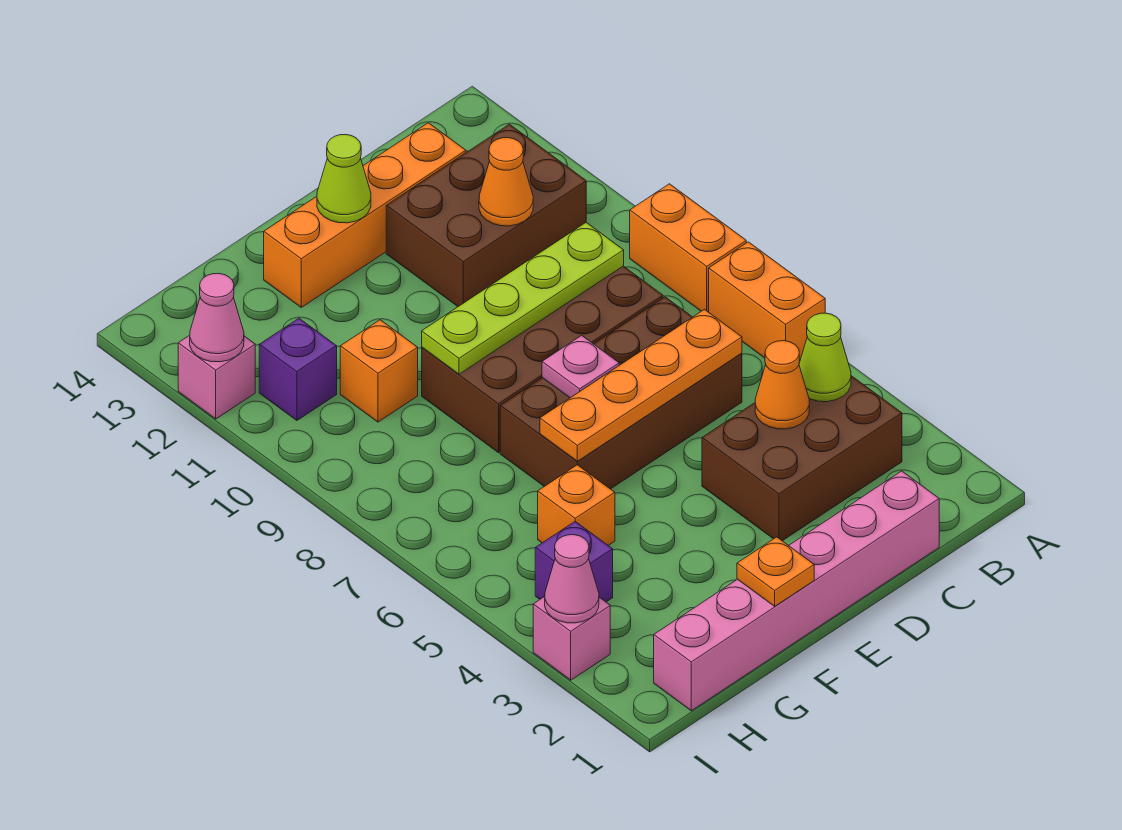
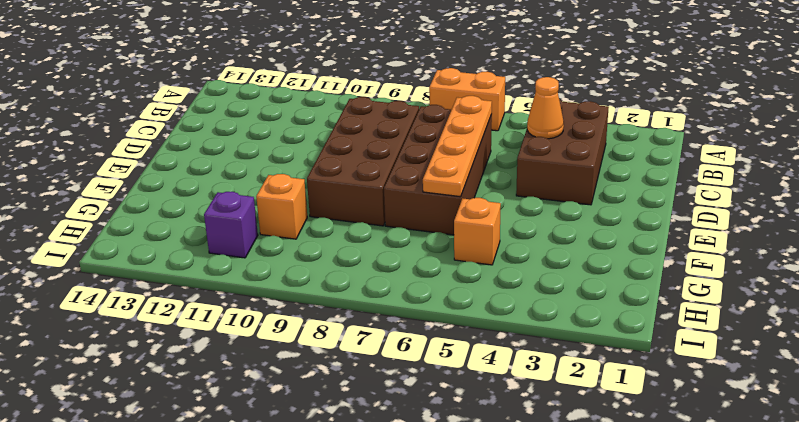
none -> orange brick A8:A9 level 1
none -> brown brick B11:D12 level 1
none -> pink brick C1:H1 level 1

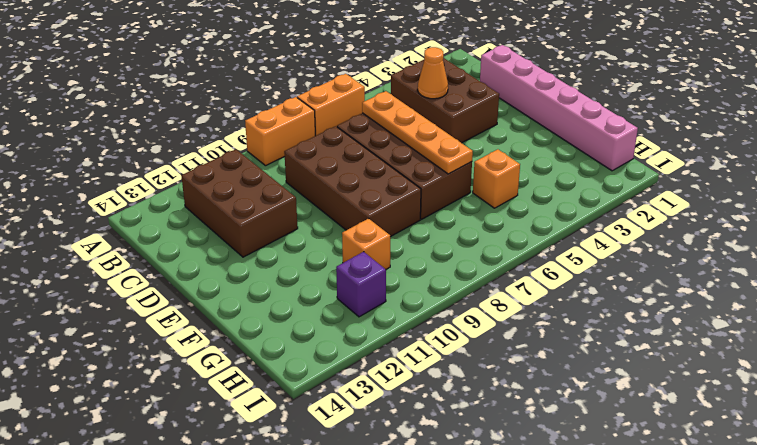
none -> orange brick C13:F13 level 1
none -> purple brick H4 level 1
none -> pink brick I3 level 1

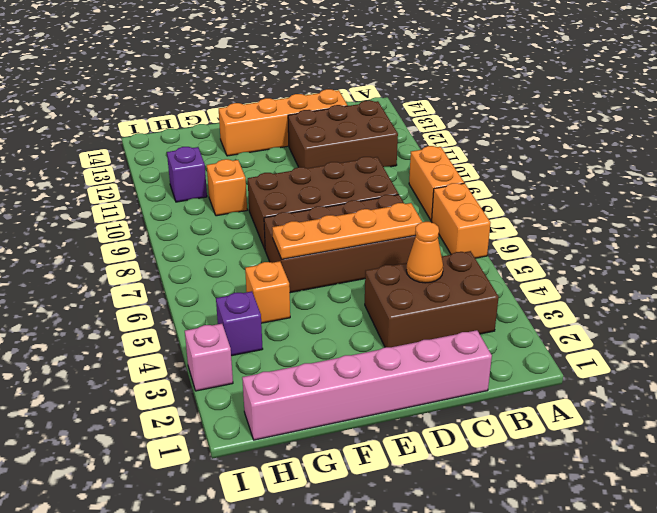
none -> pink brick I12 level 1
none -> lime cone B4 level 2
none -> lime plate C9:F9 level 2

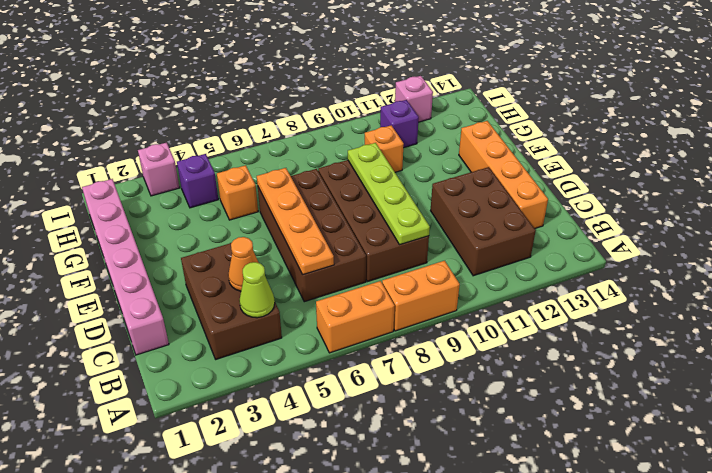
none -> orange cone C11 level 2
none -> pink plate E7 level 2
none -> lime cone E13 level 2

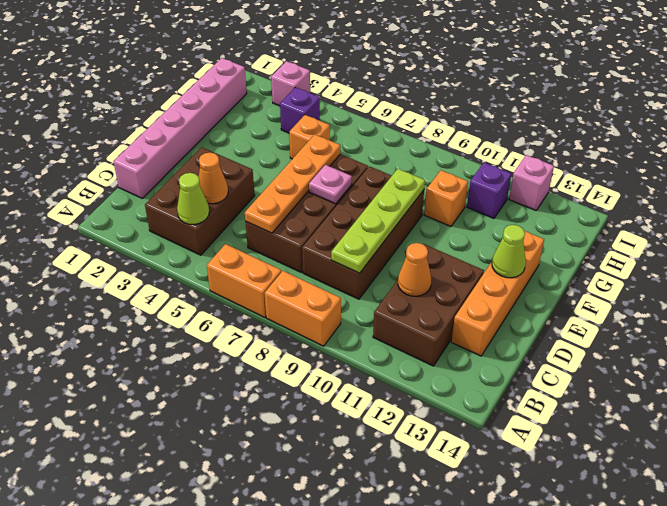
none -> orange plate F1 level 2
none -> pink cone I3 level 2
none -> pink cone I12 level 2

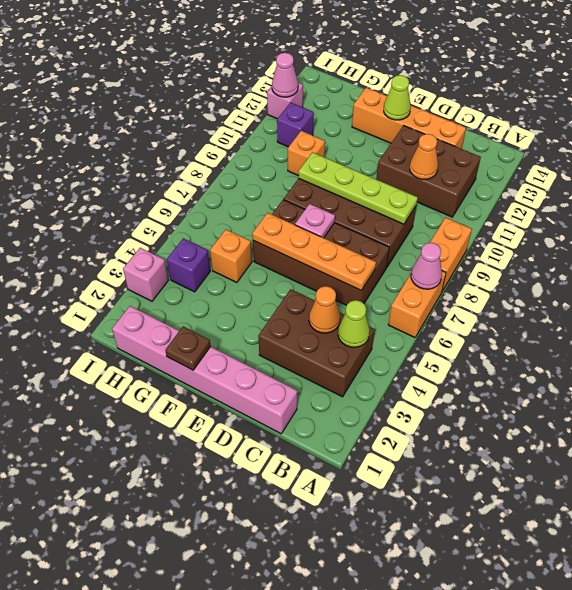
pink cone A7 level 2 -> pink cone I3 level 2
brown plate F1 level 2 -> orange plate F1 level 2

